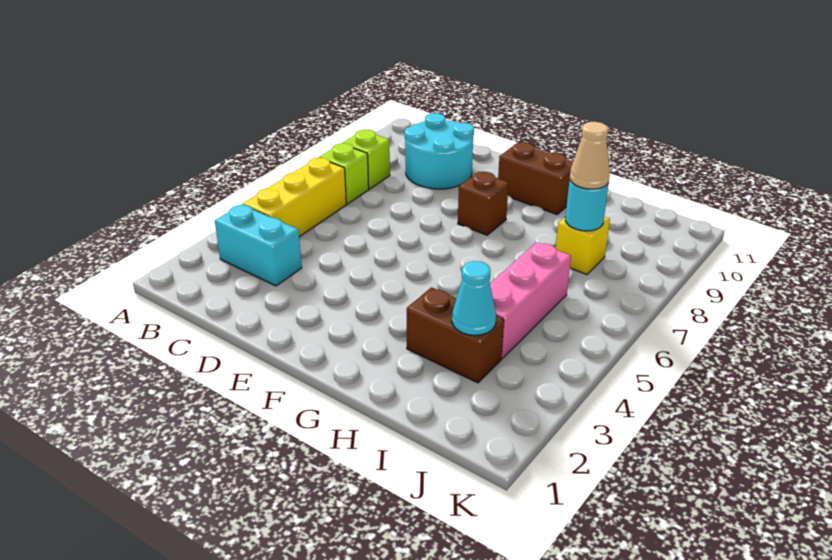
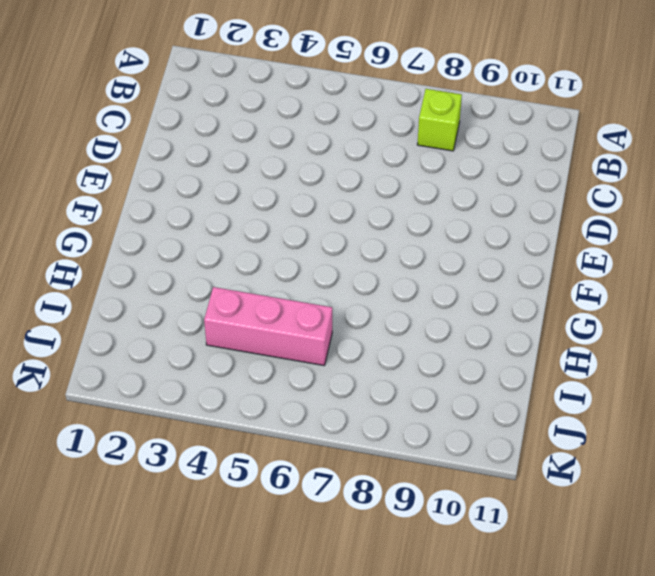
none -> cyan brick B3:C3 level 1
none -> yellow brick B4:B6 level 1
none -> lime brick B7 level 1

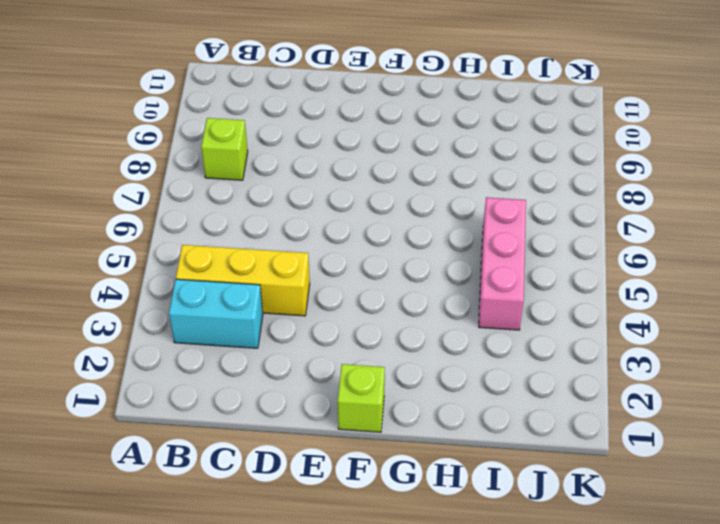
yellow brick B4:D4 level 1 -> yellow brick B4:B6 level 1
lime brick F1 level 1 -> lime brick B7 level 1
none -> cyan round brick C9:D10 level 1
none -> brown brick F8 level 1
none -> brown brick F10:G10 level 1

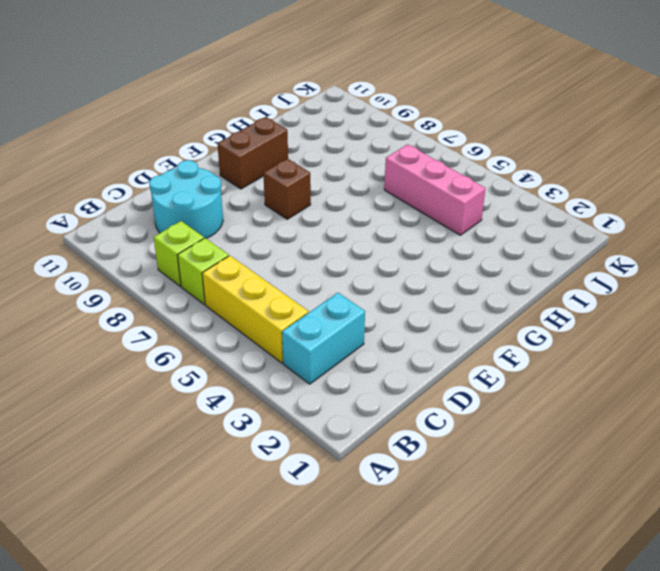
none -> brown brick H3:I3 level 1
none -> yellow brick I8 level 1
none -> cyan cone I3 level 2

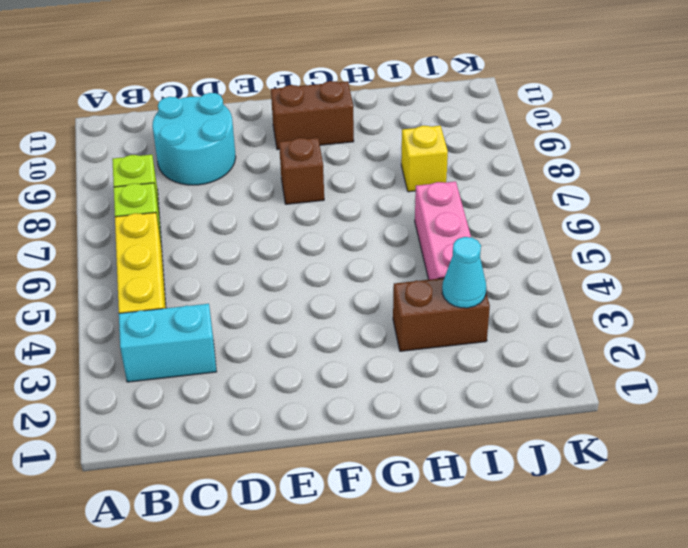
none -> cyan round brick I8 level 2
none -> tan cone I8 level 3

